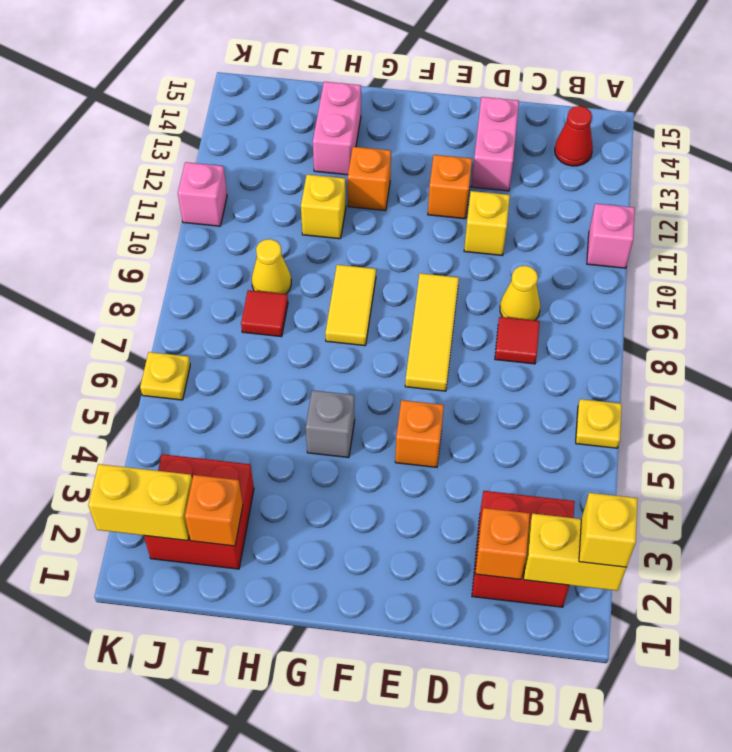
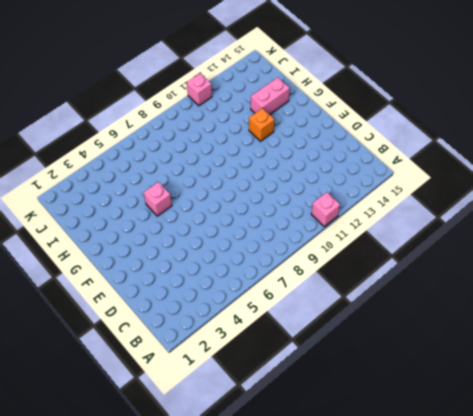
pink brick G5 level 1 -> grey brick G5 level 1
none -> yellow plate A6 level 1
none -> red brick B2:C3 level 1
none -> red cone B14 level 1

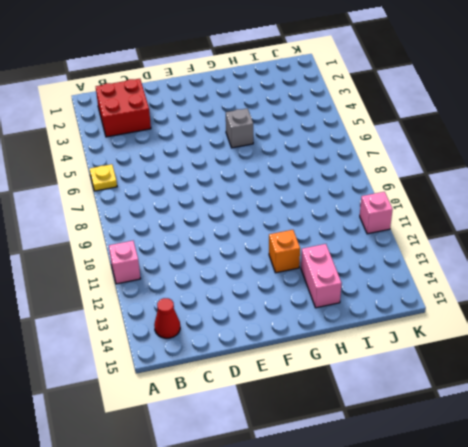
none -> red tile C8 level 1
none -> yellow cone C9 level 1
none -> yellow brick D11 level 1

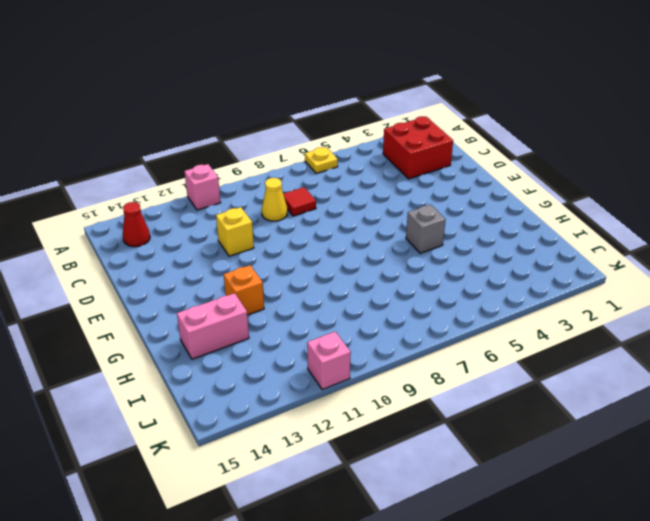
none -> pink brick D13:D14 level 1
none -> orange brick E5 level 1
none -> yellow tile E7:E9 level 1

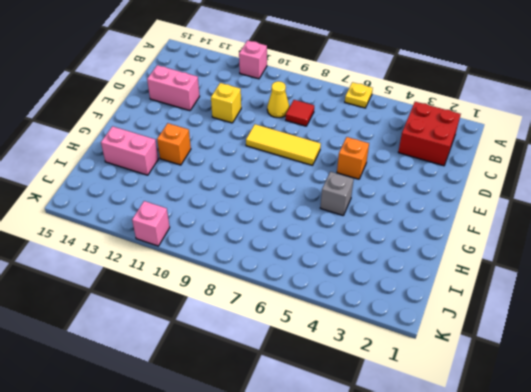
none -> red cone B14 level 1
none -> orange brick E12 level 1
none -> yellow tile G8:G9 level 1

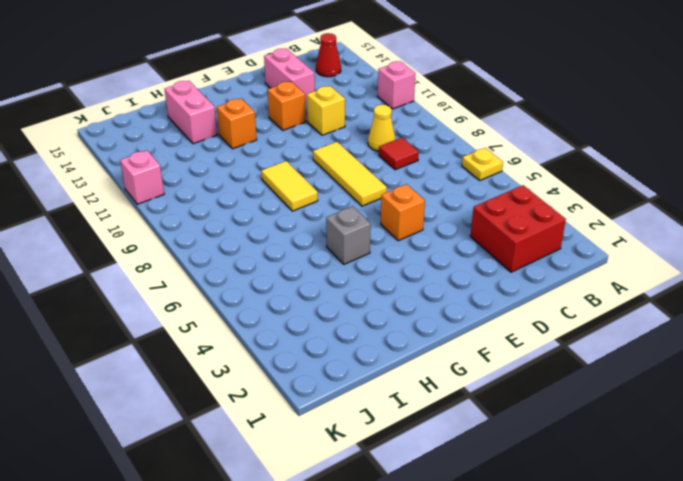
none -> yellow brick H11 level 1
none -> red brick I2:J3 level 1
none -> red tile I8 level 1

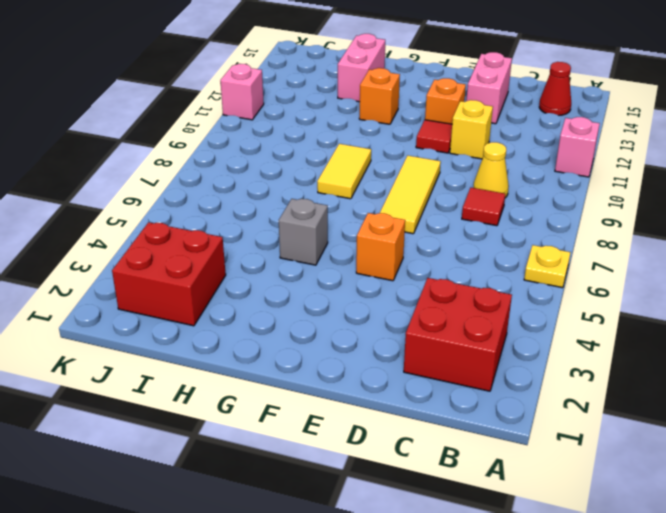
red tile E11 level 1 -> red tile I8 level 1
none -> yellow brick H11 level 1
none -> yellow cone I9 level 1
none -> yellow plate K6 level 1

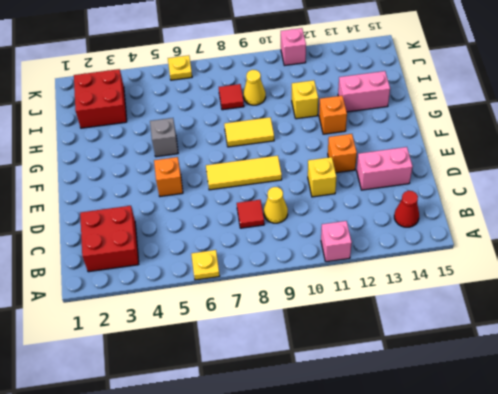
none -> yellow brick A2:B2 level 2
none -> orange brick C2 level 2
none -> orange brick I2 level 2

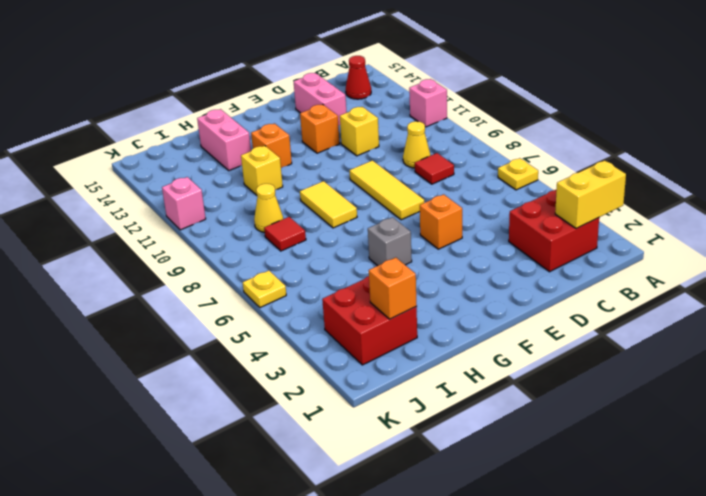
none -> orange brick C2 level 2
none -> yellow brick J2:K2 level 2
none -> yellow brick A2 level 3

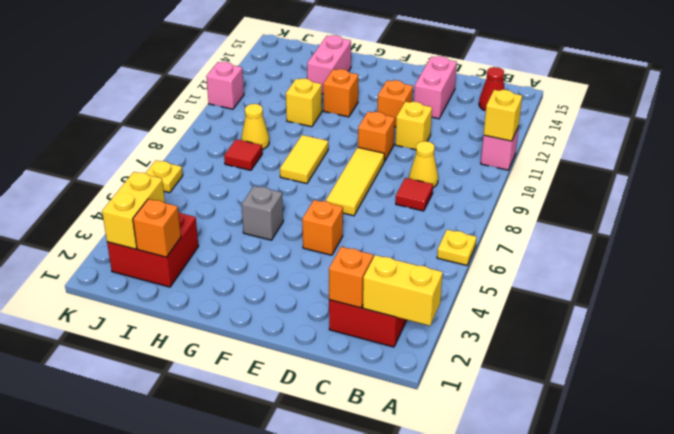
yellow brick A11 level 2 -> yellow brick A2 level 3
orange brick E10 level 1 -> none
yellow brick J2:J3 level 2 -> yellow brick J2:K2 level 2

